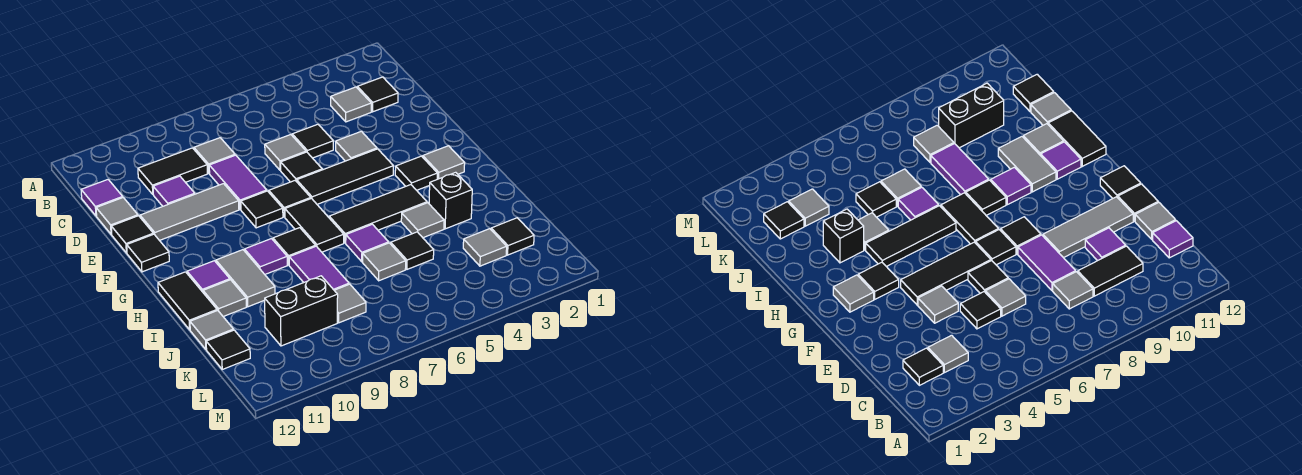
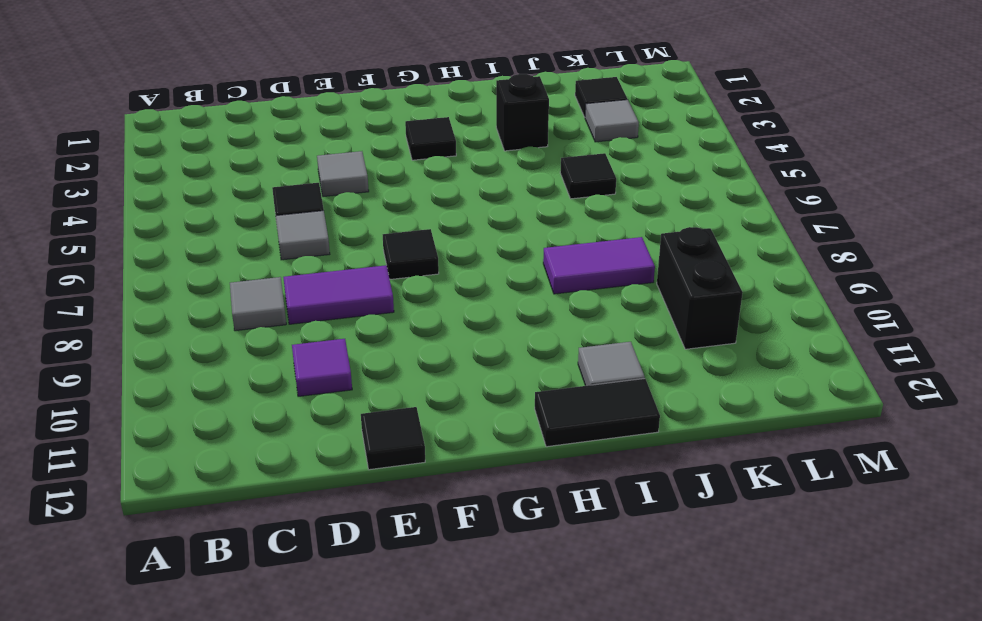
none -> black tile C2 level 1
none -> grey tile C3 level 1
none -> black tile C9:C10 level 1
none -> purple tile C12 level 1

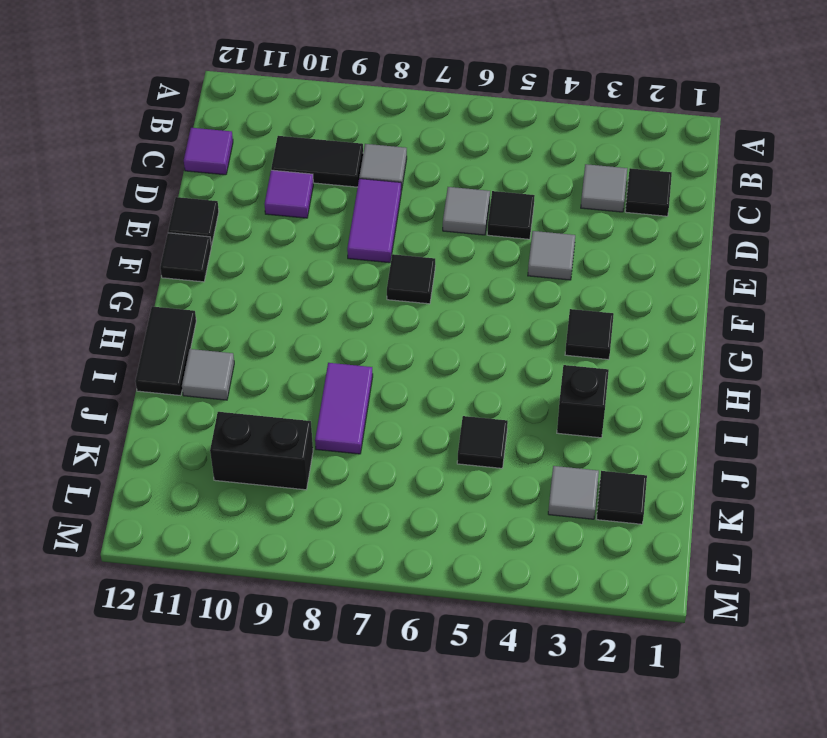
none -> grey tile D12 level 1
none -> black tile E6 level 1
none -> grey tile E9:E11 level 1
none -> black tile F4:F6 level 1

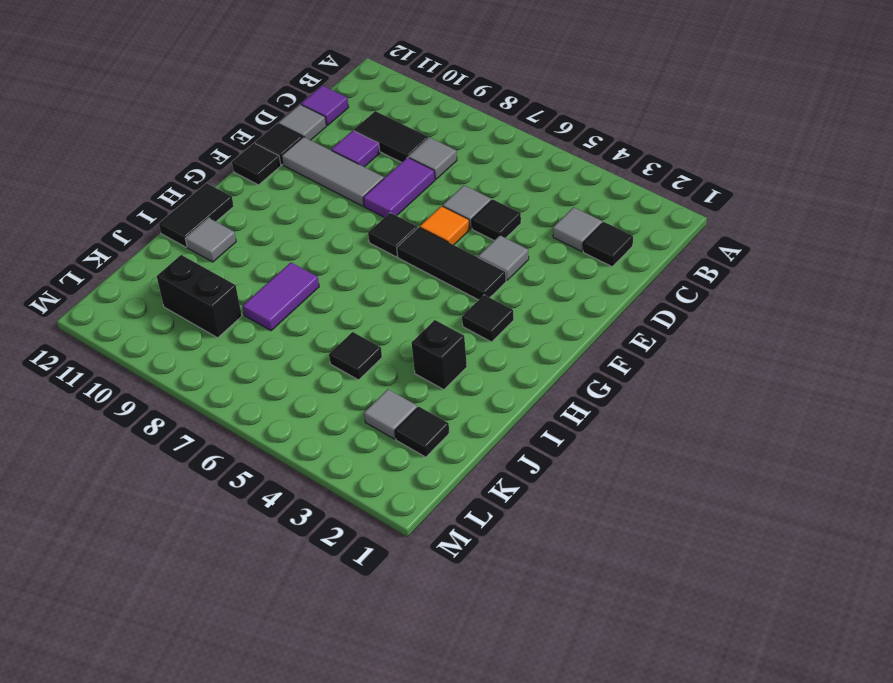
orange tile E6 level 1 -> black tile E6 level 1
none -> black tile F8 level 1
none -> grey tile G2 level 1
none -> black tile G7:H7 level 1
none -> black tile H4:H6 level 1

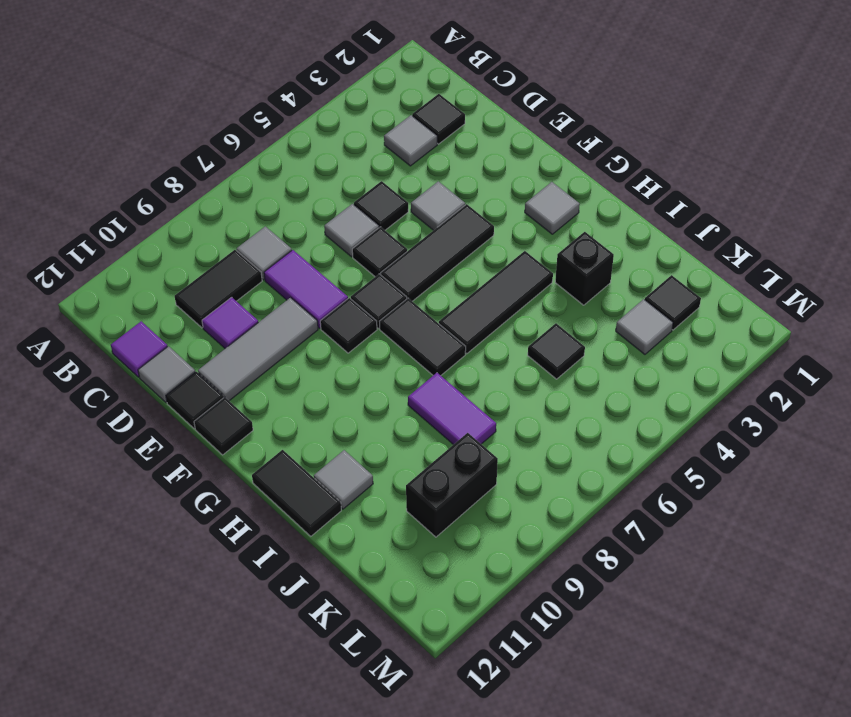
none -> black tile G3 level 1
none -> black tile H8 level 1
none -> purple tile H9 level 1
none -> grey tile H10:I10 level 1

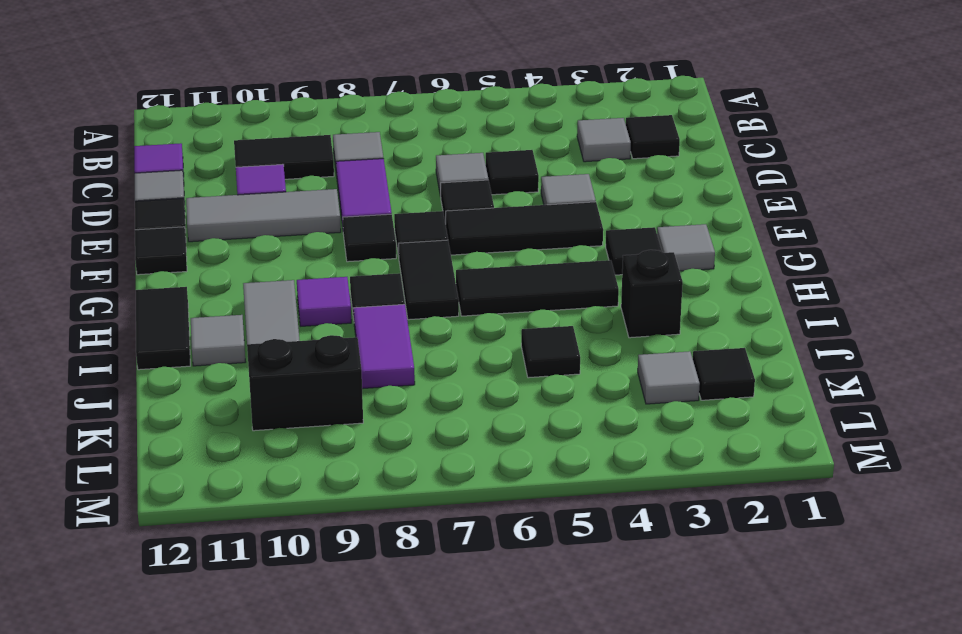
none -> purple tile H11 level 1
none -> grey tile I4 level 1
none -> purple tile I6 level 1
none -> grey tile J6 level 1

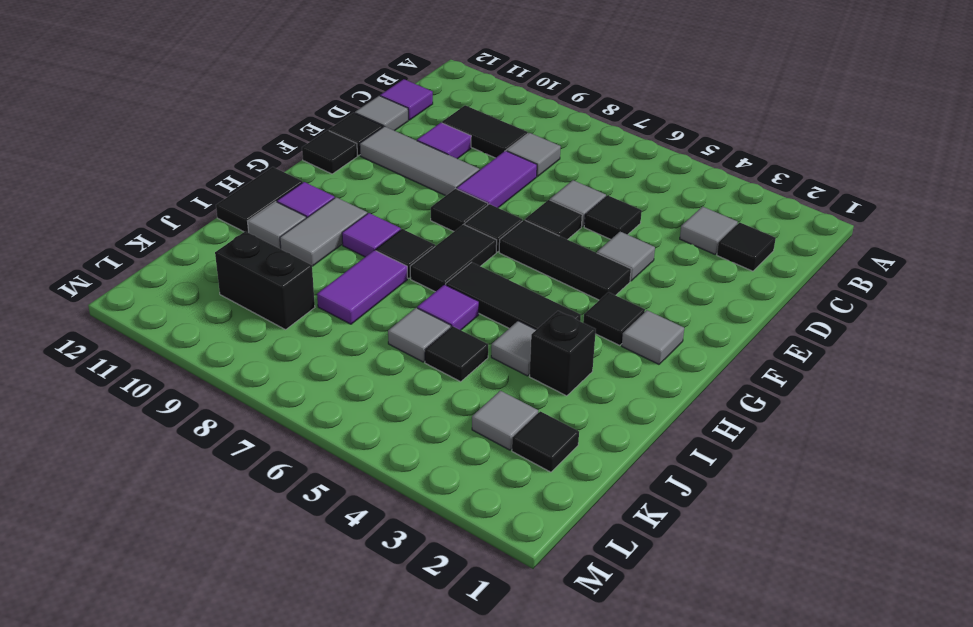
none -> grey tile J12 level 1
none -> grey tile K8 level 1
none -> black tile K12 level 1

